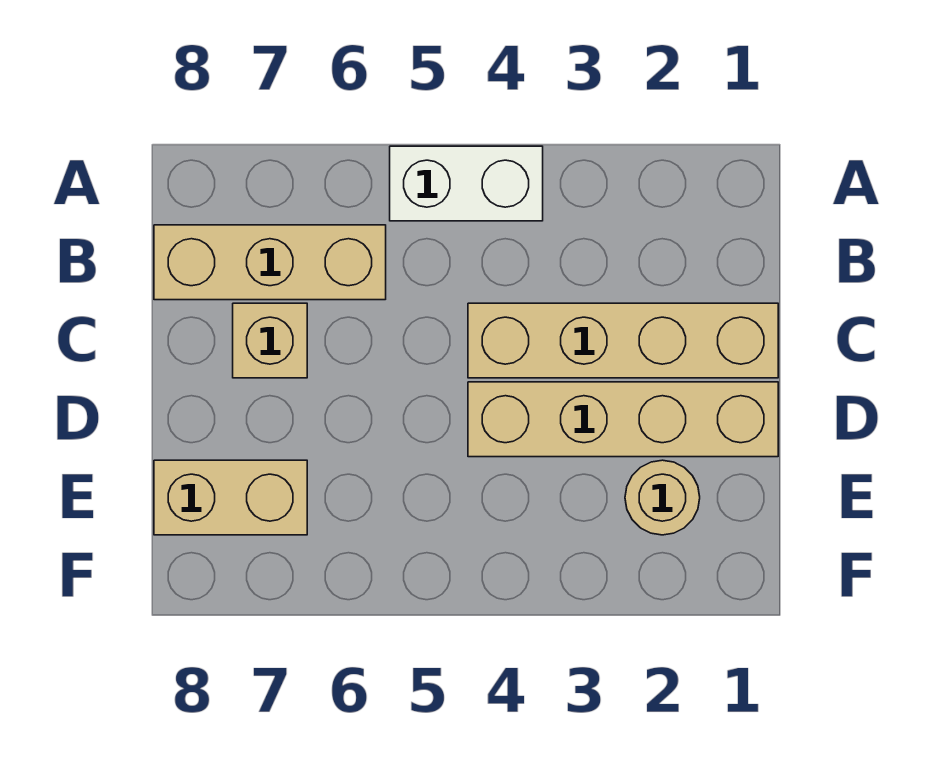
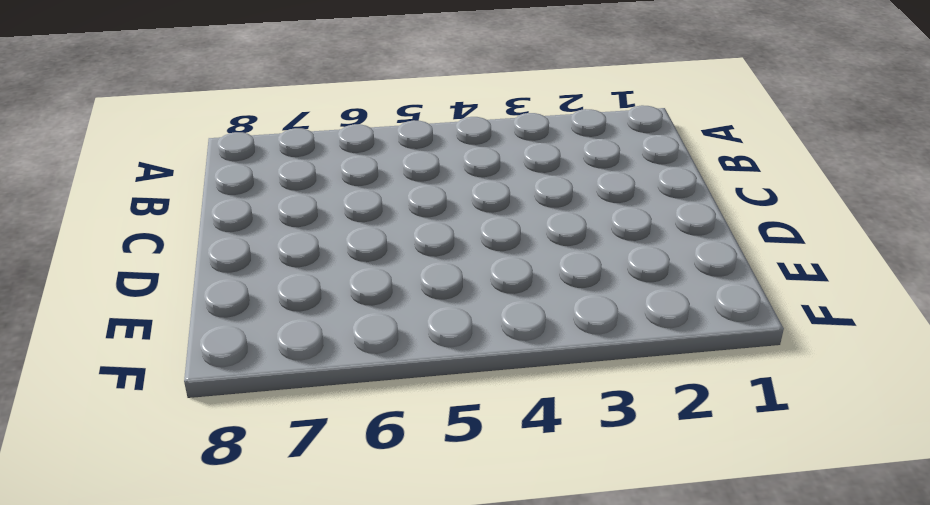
none -> white brick A4:A5 level 1
none -> tan brick B6:B8 level 1

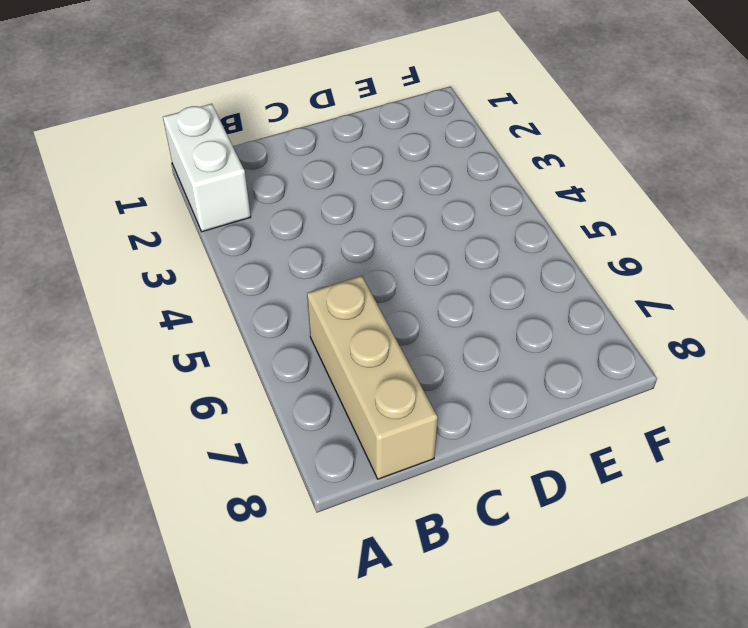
white brick A1:A2 level 1 -> white brick A4:A5 level 1
none -> tan brick C1:C4 level 1
none -> tan brick C7 level 1

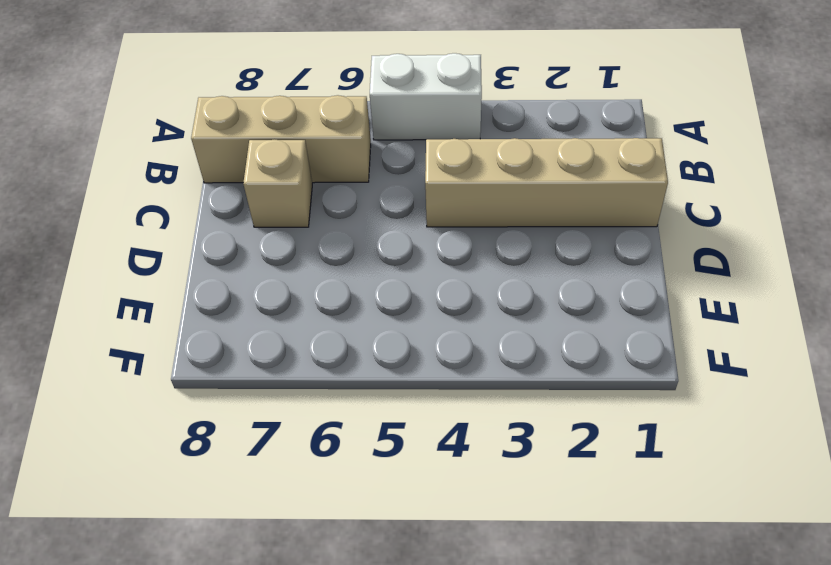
none -> tan brick D1:D4 level 1
none -> tan round brick E2 level 1

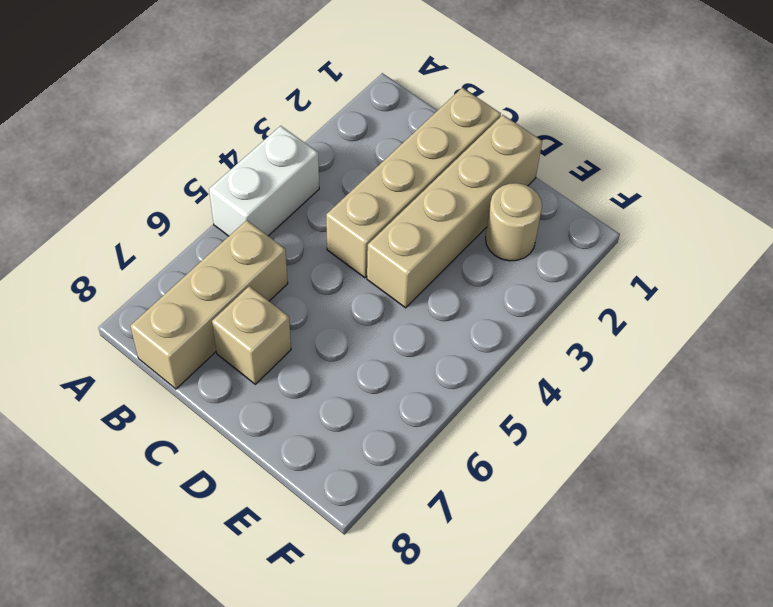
none -> tan brick E7:E8 level 1

